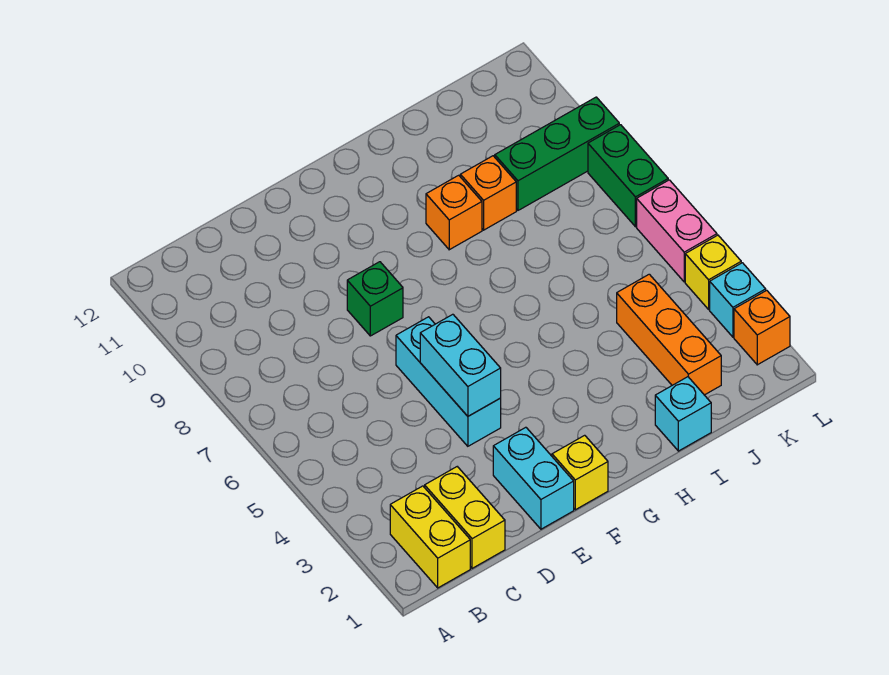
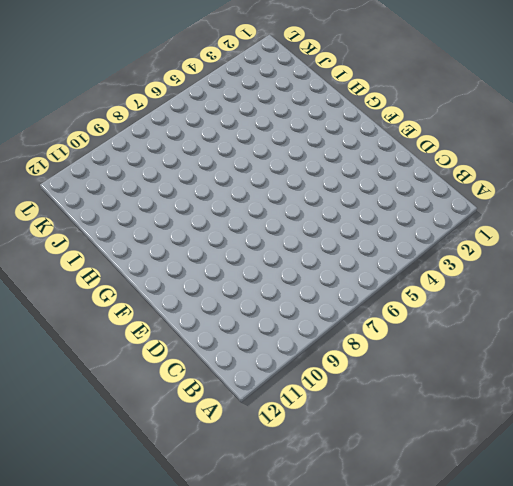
none -> yellow brick B1:B2 level 1
none -> yellow brick C1:C2 level 1
none -> cyan brick E1:E2 level 1

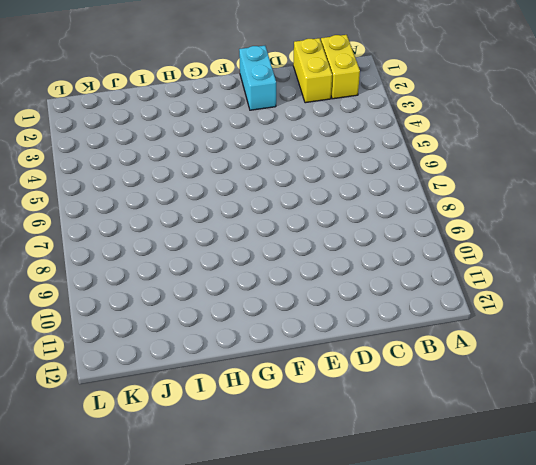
none -> cyan brick E4:E6 level 1
none -> green brick E8 level 1
none -> yellow brick F1 level 1

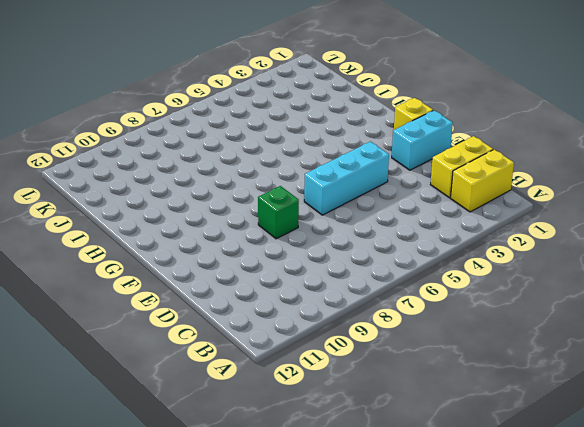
none -> orange brick H9 level 1
none -> cyan brick I1 level 1
none -> orange brick I9 level 1

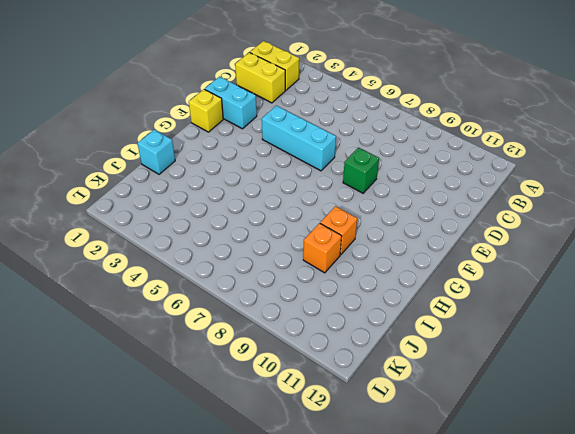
none -> orange brick J2:J4 level 1
none -> green brick J9:L9 level 1
none -> orange brick L2 level 1

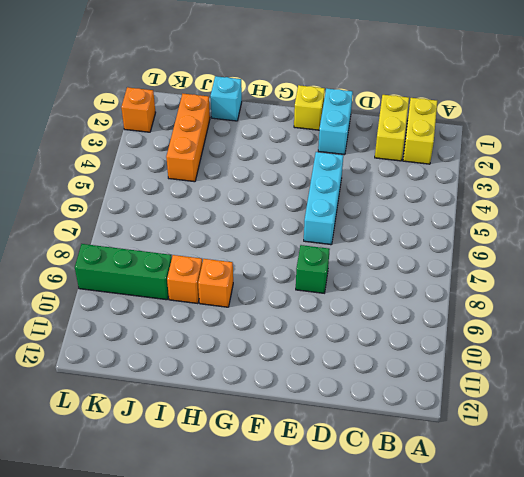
none -> cyan brick L3 level 1
none -> yellow brick L4 level 1
none -> pink brick L5:L6 level 1

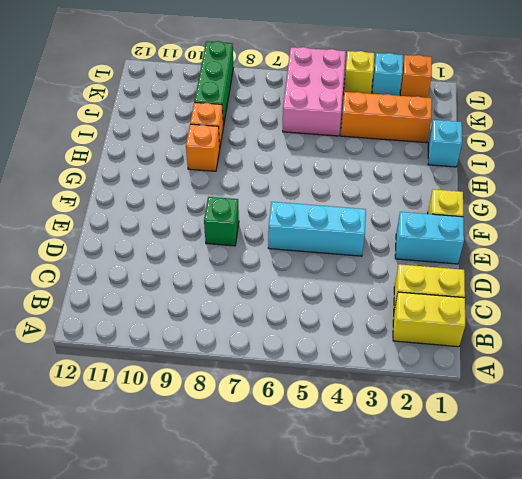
pink brick J5:L6 level 1 -> pink brick L5:L6 level 1
none -> green brick L7:L8 level 1
none -> cyan brick E4:E5 level 2

